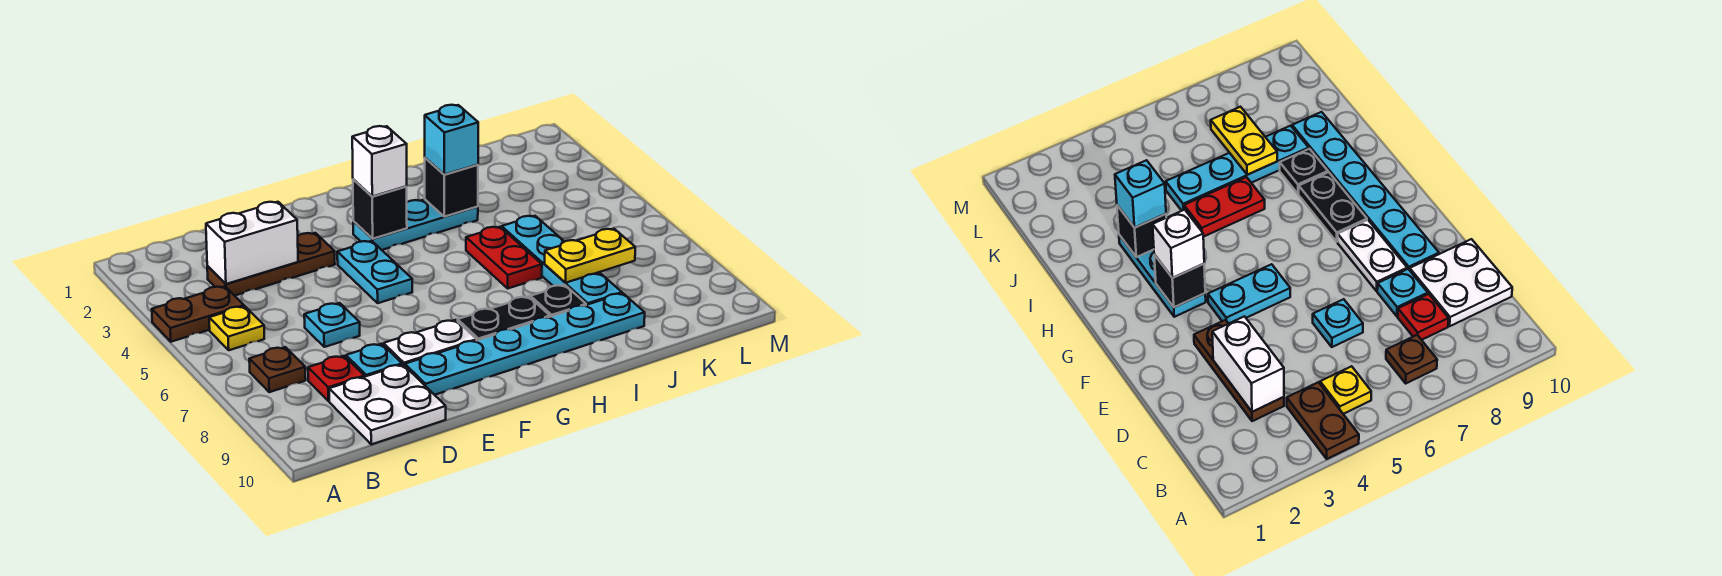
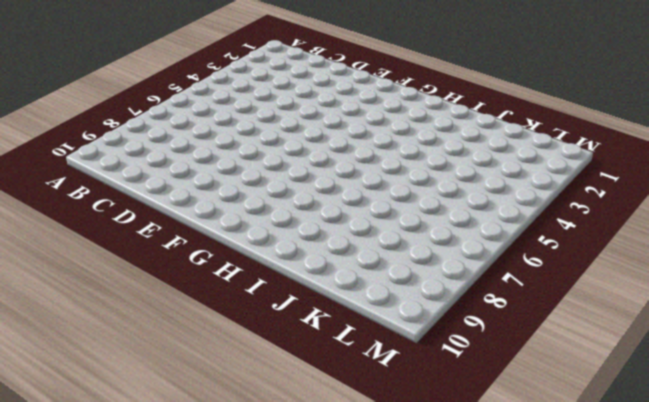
none -> brown plate A4:B4 level 1
none -> yellow plate B5 level 1
none -> brown plate B7 level 1

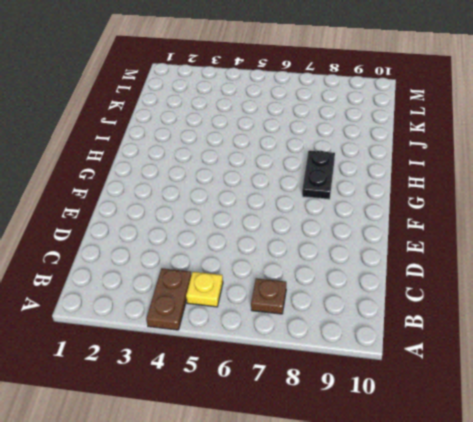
none -> brown plate C3:E3 level 1
none -> red plate C8 level 1
none -> white plate C9:D10 level 1

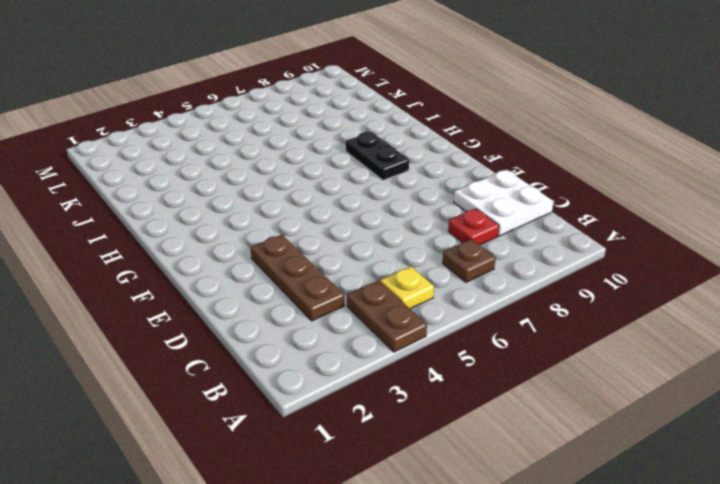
none -> cyan plate D6 level 1
none -> cyan plate D8 level 1
none -> white plate E8:F8 level 1

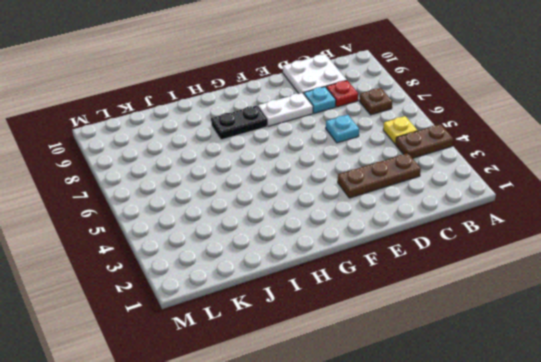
none -> cyan plate E9:J9 level 1
none -> cyan plate F4:F5 level 1
none -> cyan plate G3:I3 level 1

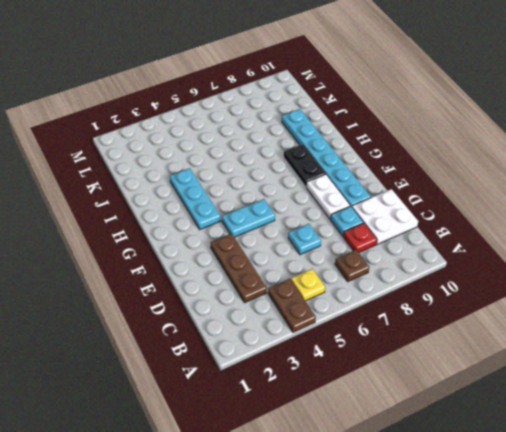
none -> red plate I5:I6 level 1
none -> black plate I8 level 1
none -> cyan plate J5:J8 level 1

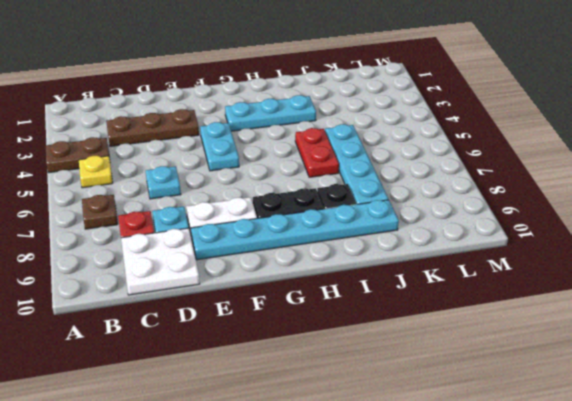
none -> white brick C3:D3 level 2
none -> black brick G3 level 2
none -> black brick I3 level 2

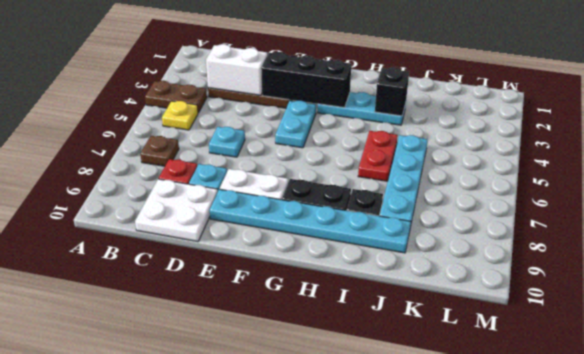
black brick E3:G3 level 2 -> black brick G3 level 2
none -> yellow plate J7:K7 level 2
none -> white brick G3 level 3
none -> cyan brick I3 level 3

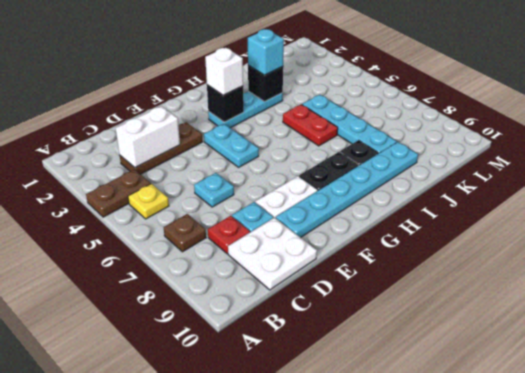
none -> yellow plate J7:K7 level 2

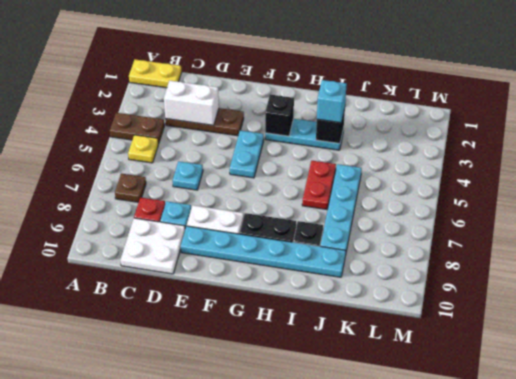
yellow plate A1:B1 level 1 -> yellow plate J7:K7 level 2
none -> white brick G3 level 3

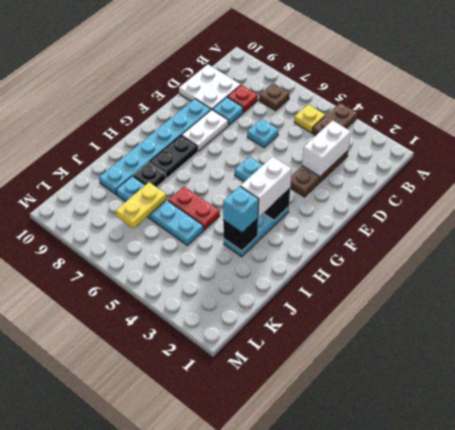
white brick G3:H3 level 3 -> white brick G3 level 3

